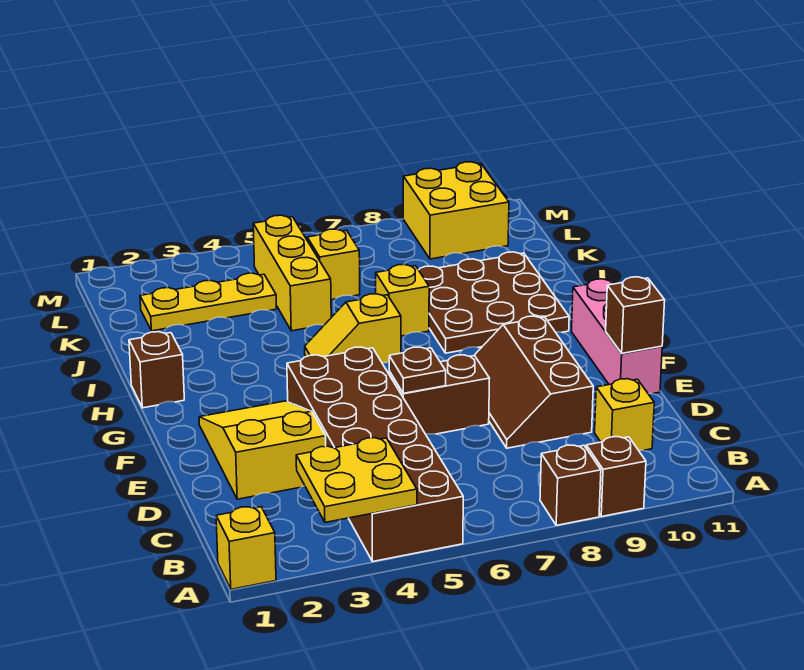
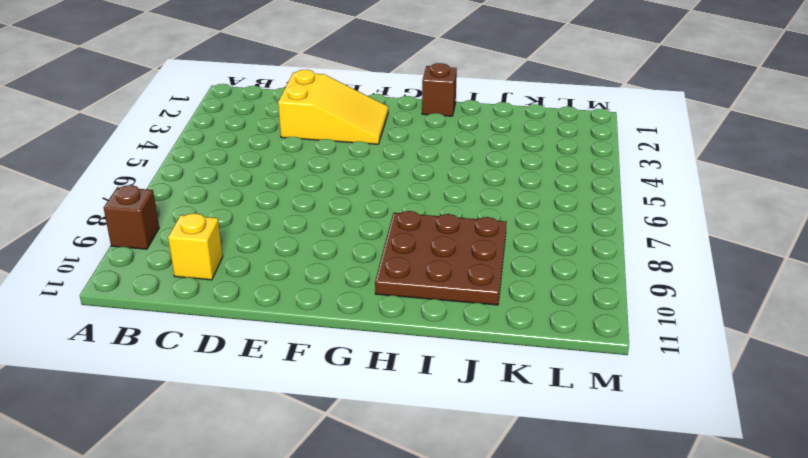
none -> yellow brick A1 level 1
none -> brown brick A4:F5 level 1
none -> brown brick A8 level 1

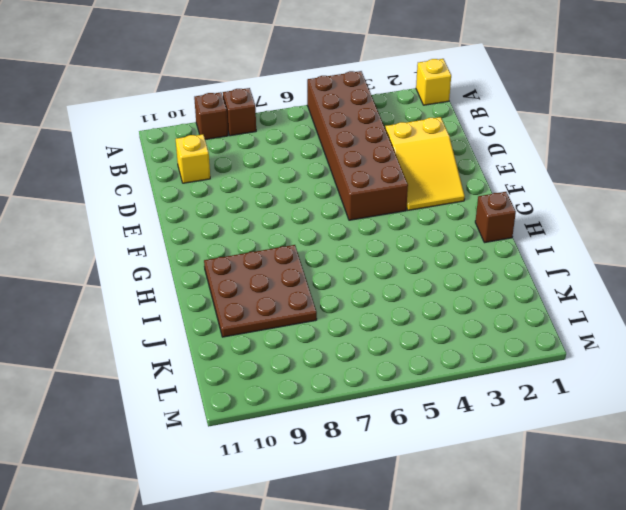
none -> brown slope D8:F9 level 1 top 9
none -> brown brick E6:E7 level 1
none -> pink brick E11:G11 level 1

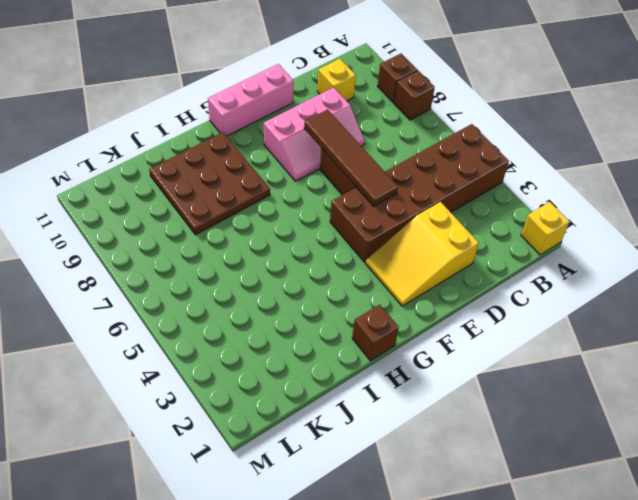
pink slope D8:F9 level 1 top 9 -> brown slope D8:F9 level 1 top 9
brown tile E5:E8 level 2 -> brown plate E6 level 2
none -> yellow slope H5:H6 level 1 top 6
none -> yellow brick I7 level 1
none -> yellow brick J5:L5 level 1

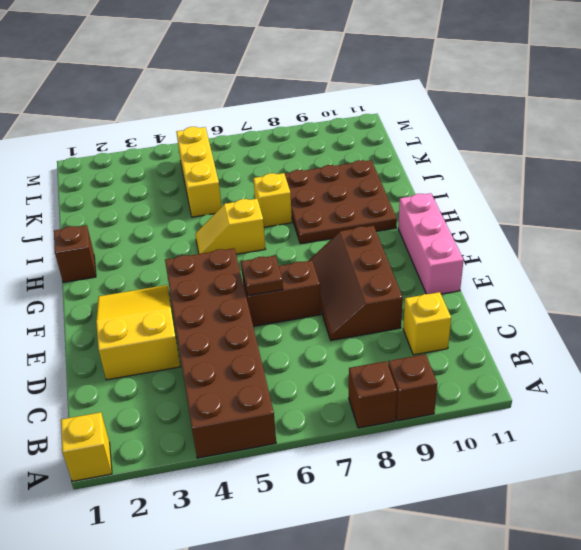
none -> yellow plate K2:K4 level 1
none -> yellow brick K6 level 1
none -> yellow brick L9:M10 level 1

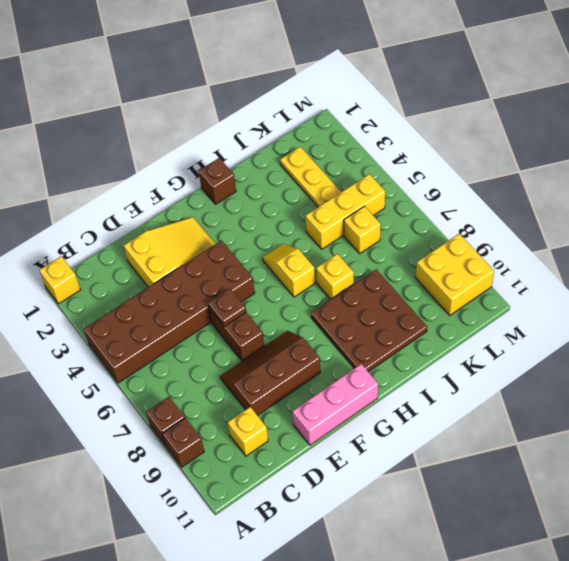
none -> yellow plate A3:B4 level 2
none -> brown brick E11 level 2

